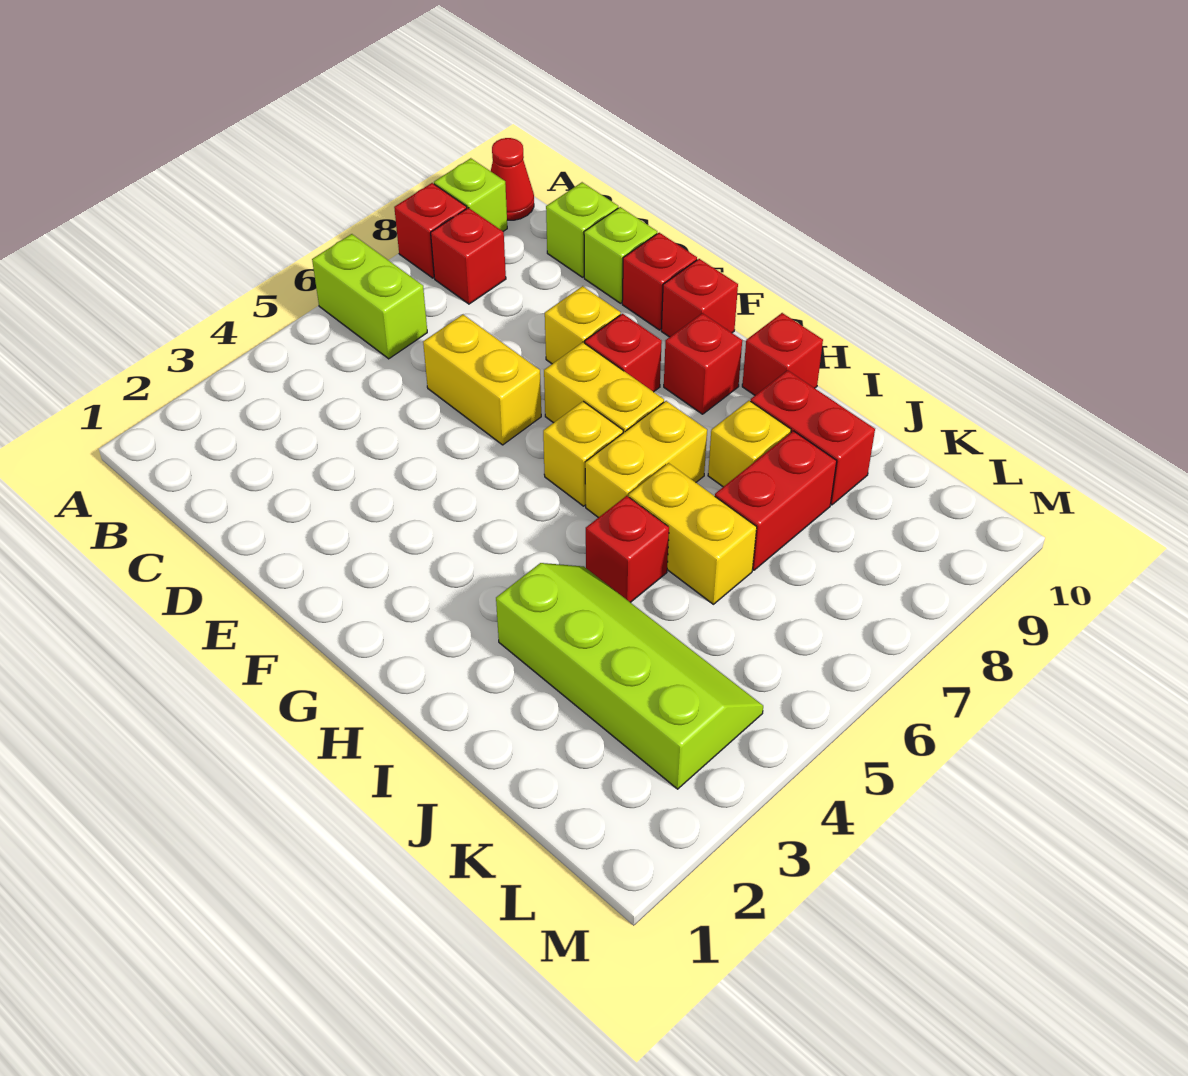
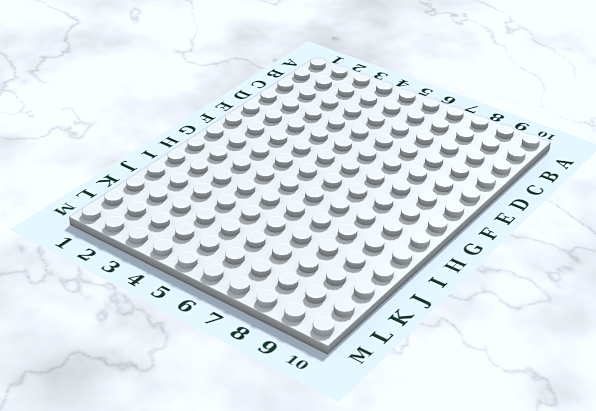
none -> lime brick A6:B6 level 1
none -> red brick A8 level 1
none -> lime brick A9 level 1

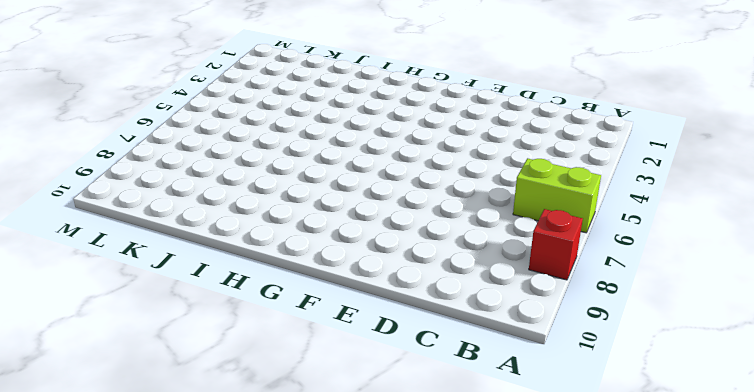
none -> lime brick A9 level 1
none -> red cone A10 level 1
none -> red brick B8 level 1

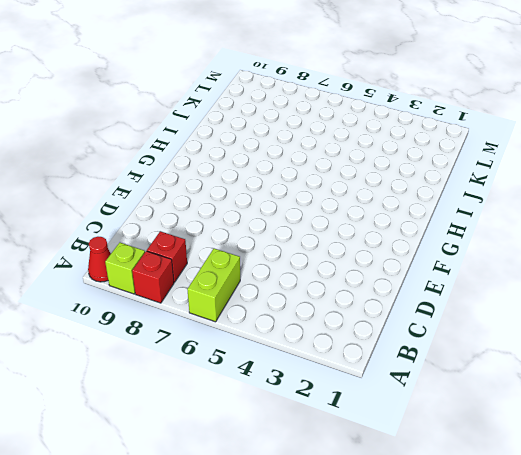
none -> lime brick C10 level 1
none -> yellow brick D6:E6 level 1
none -> lime brick D10 level 1

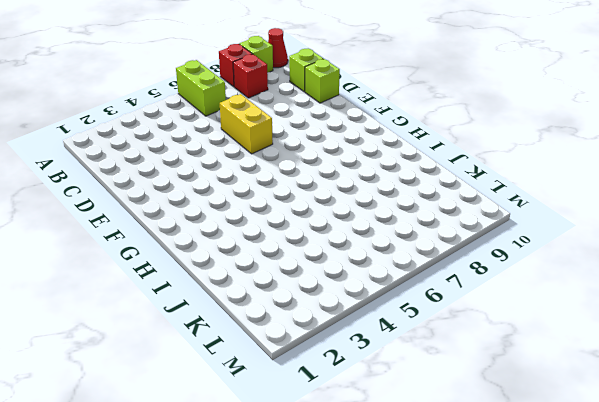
none -> yellow brick E8 level 1
none -> red brick E10 level 1
none -> yellow brick F7:G7 level 1

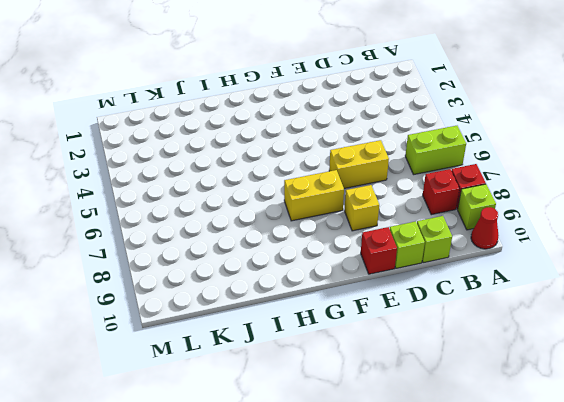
none -> red brick F8 level 1
none -> red brick F10 level 1
none -> yellow brick G6 level 1

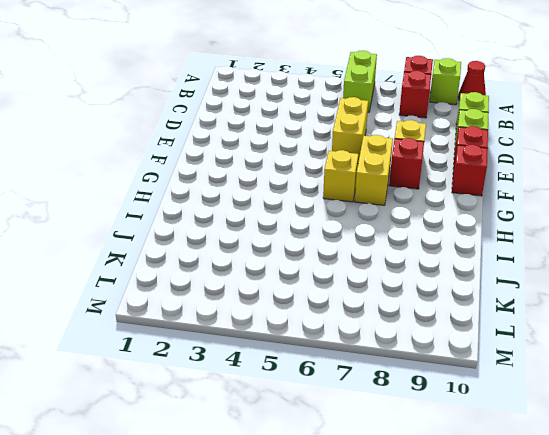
none -> red brick G9 level 1
none -> yellow brick H6:H7 level 1
none -> red brick H10 level 1

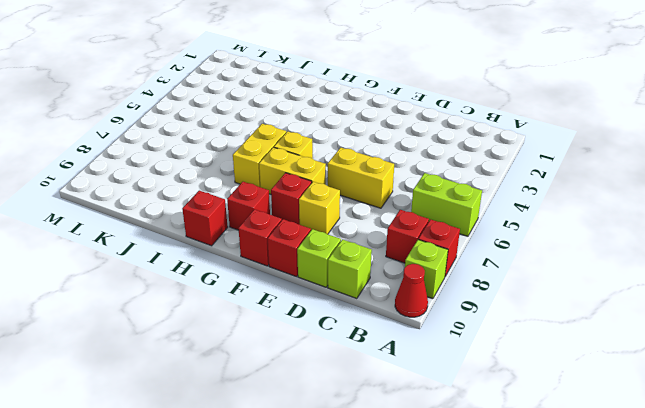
none -> lime slope I3:L4 level 1 top 3
none -> red brick I5 level 1
none -> yellow brick I6:J6 level 1

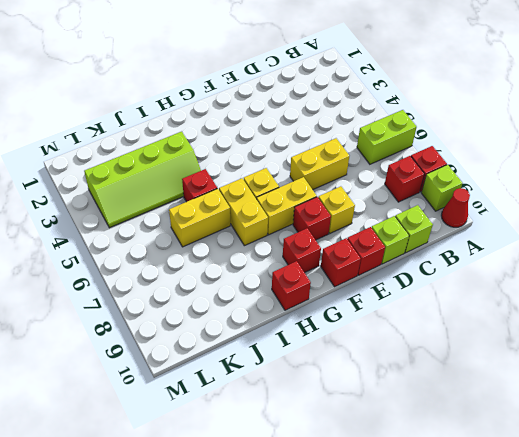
none -> yellow brick I8 level 1
none -> red brick I9:J9 level 1
none -> red brick J7:J8 level 1

